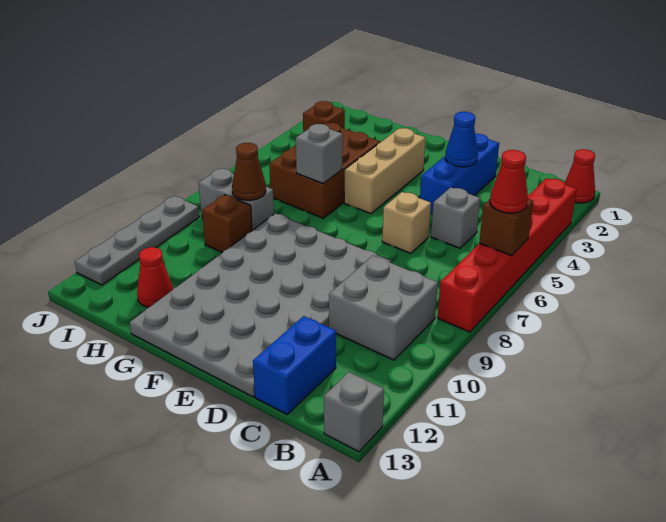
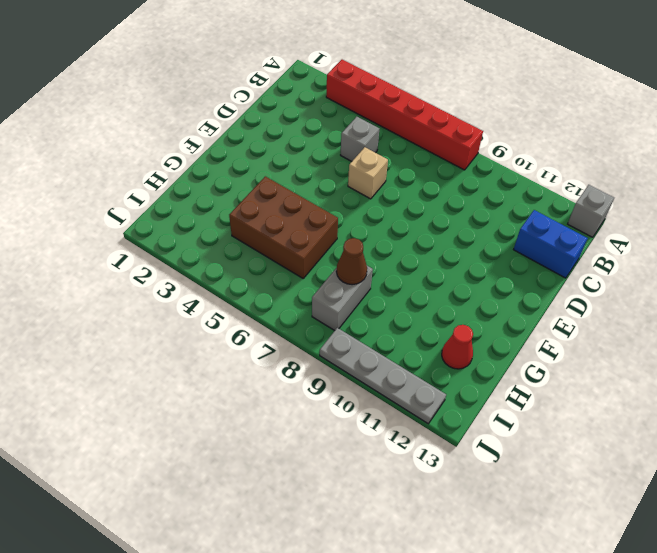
none -> red cone A1 level 1
none -> grey brick B9:C10 level 1
none -> blue brick D2:D4 level 1

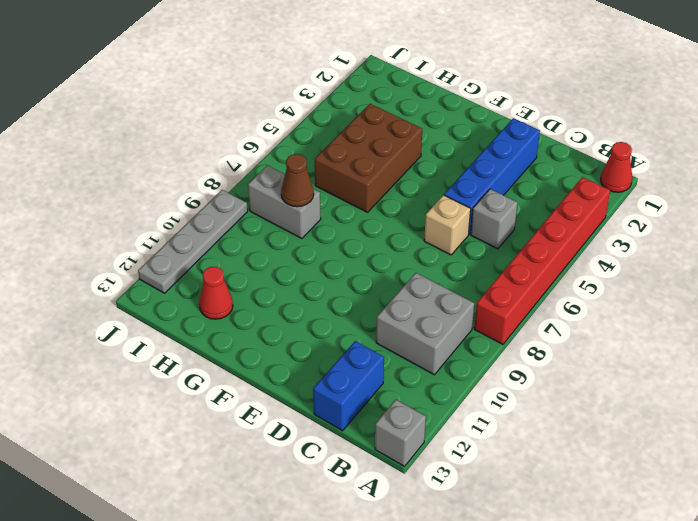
blue brick D2:D5 level 1 -> blue brick D2:D4 level 1
none -> grey plate D8:G13 level 1
none -> tan brick F3:F5 level 1
none -> brown brick H9 level 1

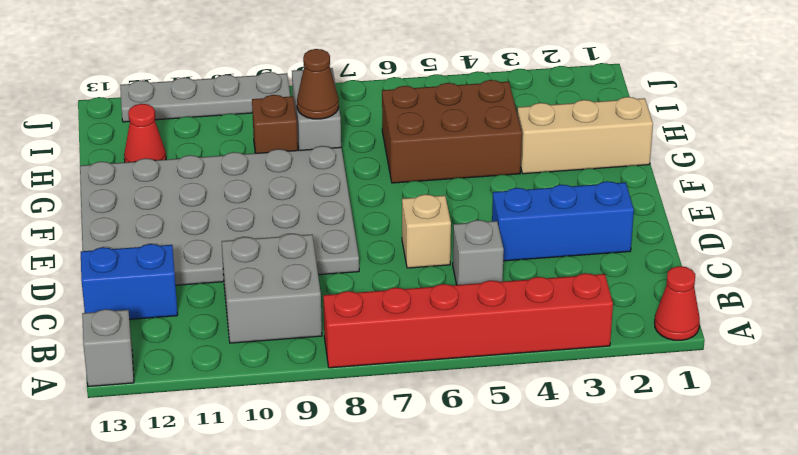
tan brick G1:G3 level 1 -> tan brick F3:F5 level 1
none -> brown brick I3 level 1
none -> brown brick A6 level 2
none -> blue cone D3 level 2

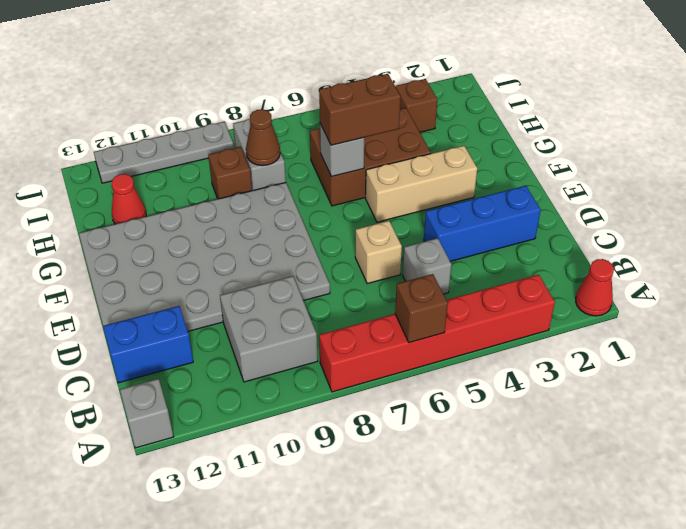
brown brick G5:G6 level 3 -> none
none -> blue cone D3 level 2
none -> red cone A6 level 3

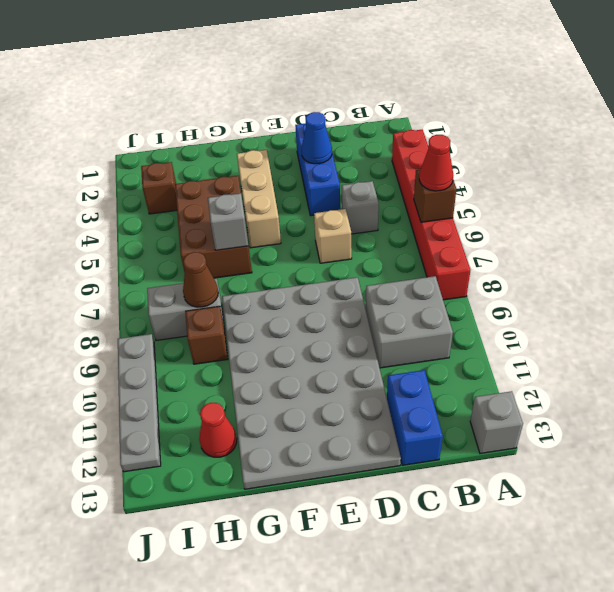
none -> red cone A1 level 1

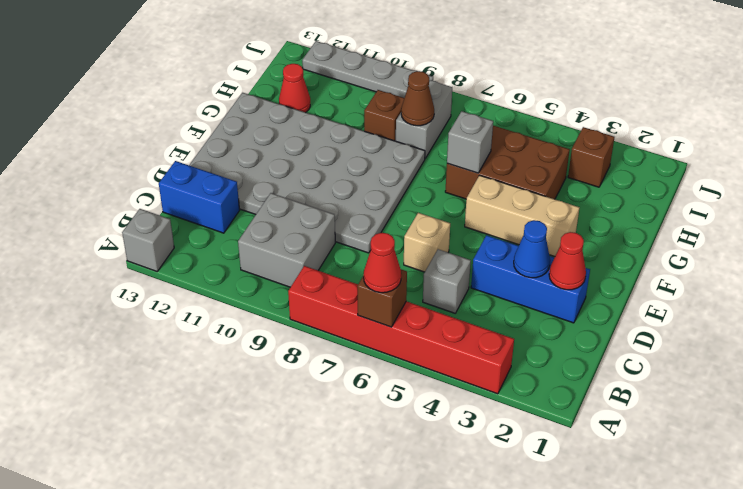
red cone D2 level 2 -> red cone A1 level 1

